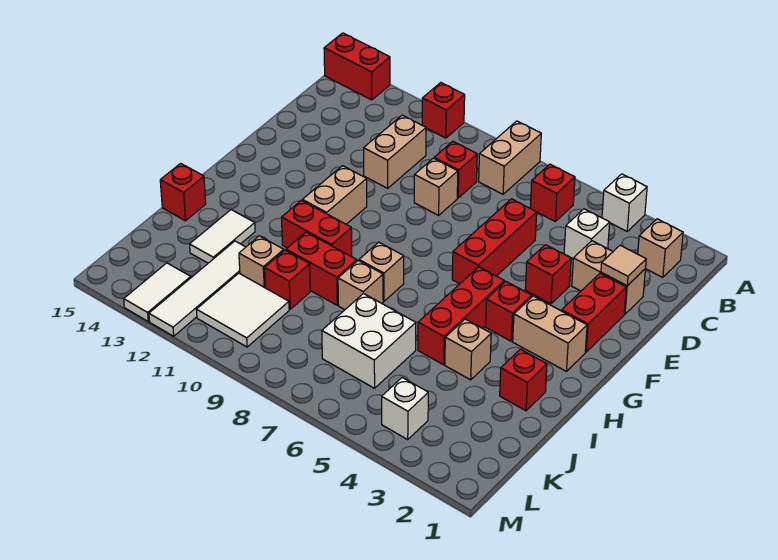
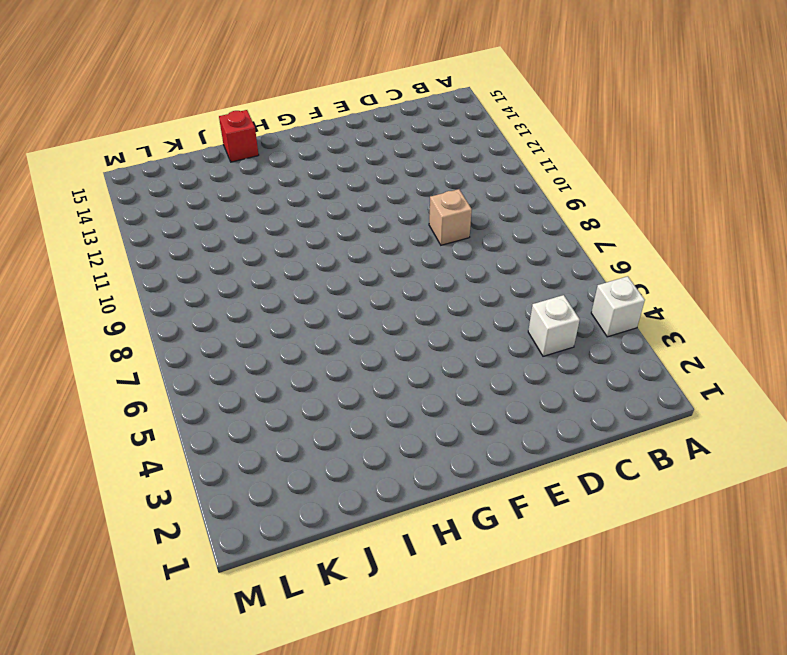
none -> tan brick A8:B8 level 1
none -> red brick A11 level 1
none -> red brick A14:A15 level 1
none -> tan brick B2 level 1

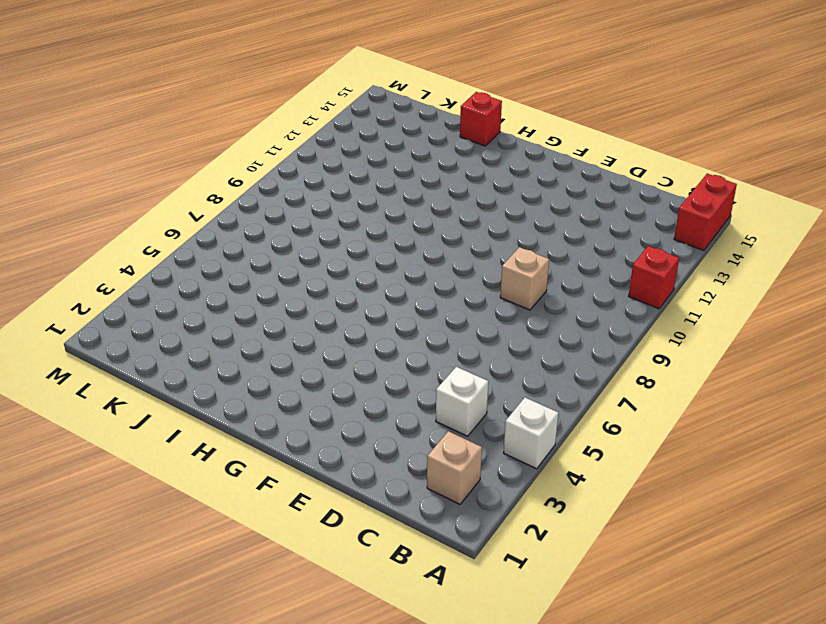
none -> tan brick A8:B8 level 1
none -> red brick B6 level 1
none -> red brick C9 level 1
none -> tan brick C11:D11 level 1

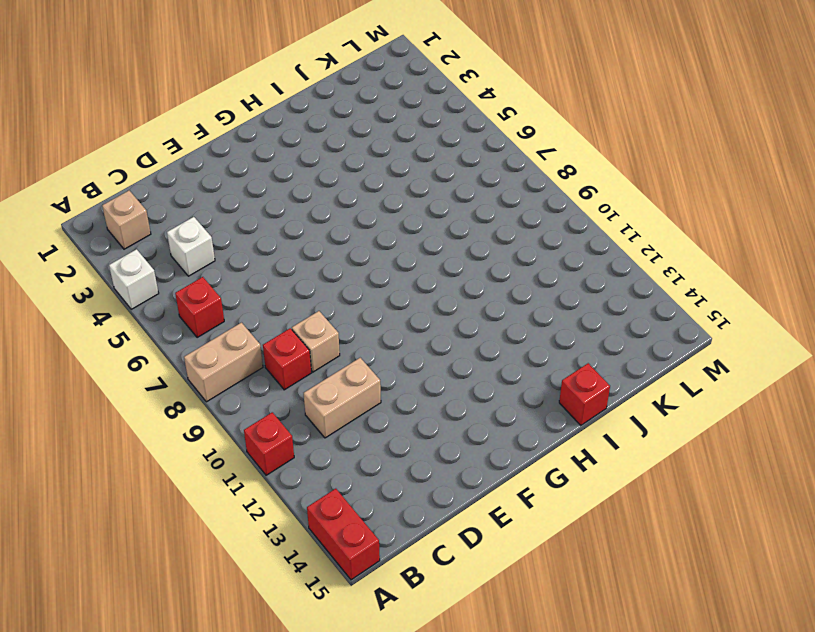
none -> tan brick D2:D3 level 1
none -> red brick D6:F6 level 1
none -> red brick E2:F2 level 1
none -> red brick E4 level 1

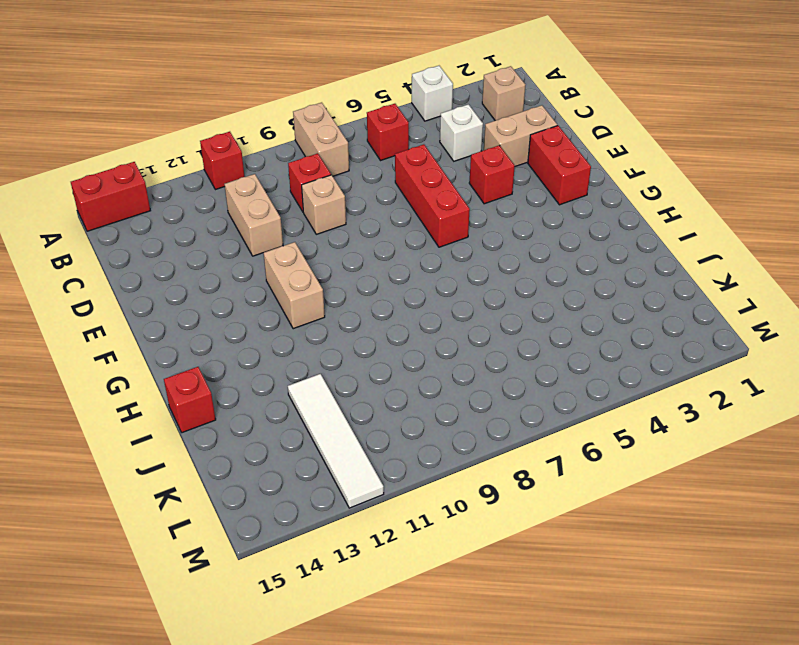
none -> tan brick G2:G3 level 1
none -> red brick G4 level 1
none -> red brick G5:I5 level 1
none -> tan brick H8 level 1

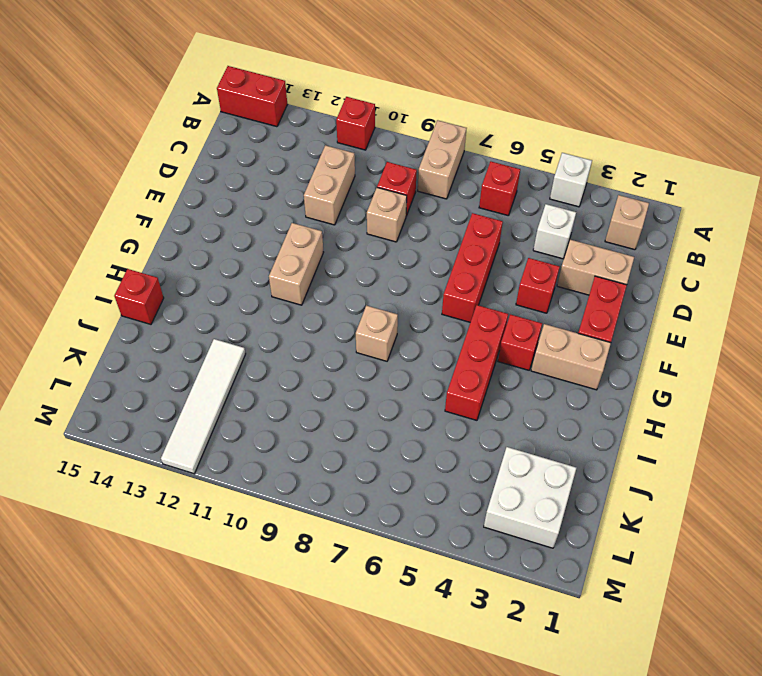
white brick K2:L3 level 1 -> white brick J6:K7 level 1
none -> red brick H10:H11 level 1
none -> red brick I2 level 1
none -> tan brick I4 level 1
none -> tan brick I8 level 1

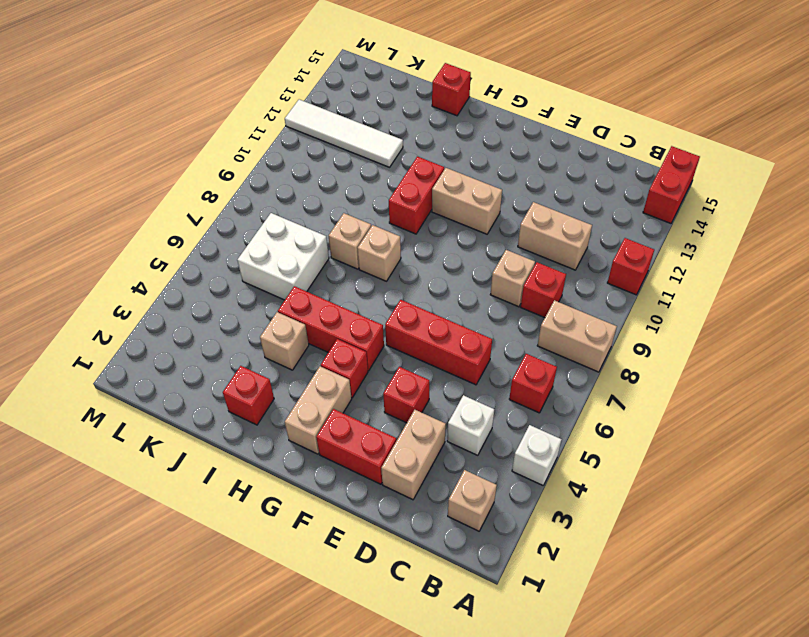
none -> red brick I9:I10 level 1
none -> white tile I13:J13 level 1
none -> red brick J10 level 1
none -> tan brick J11 level 1

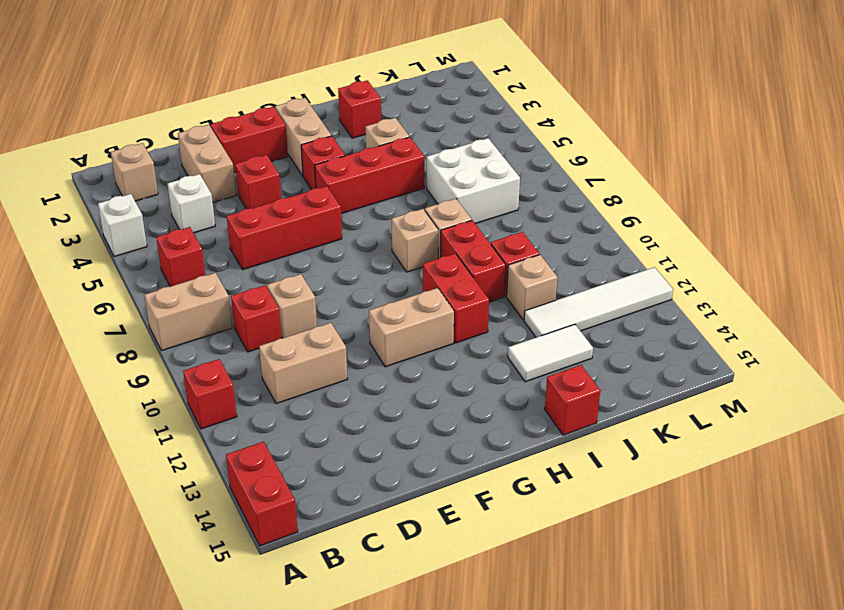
none -> white tile K10:L11 level 1
none -> white brick L4 level 1
none -> white tile L13:M13 level 1
none -> tan tile D2 level 2

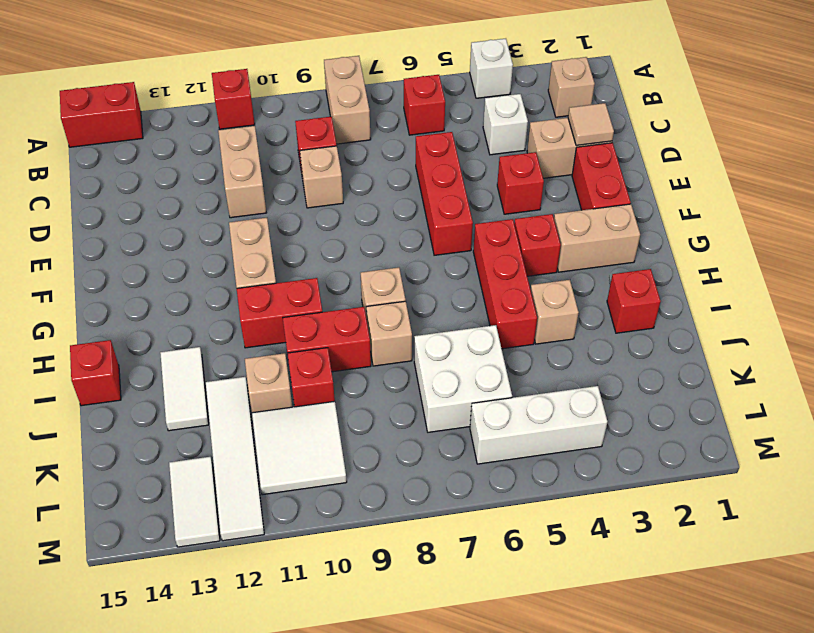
white brick L4:L6 level 1 -> white brick L4 level 1

